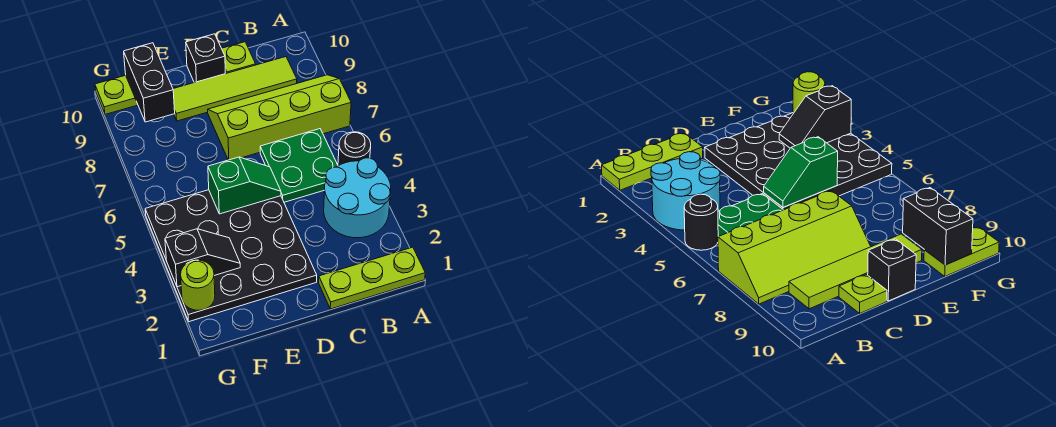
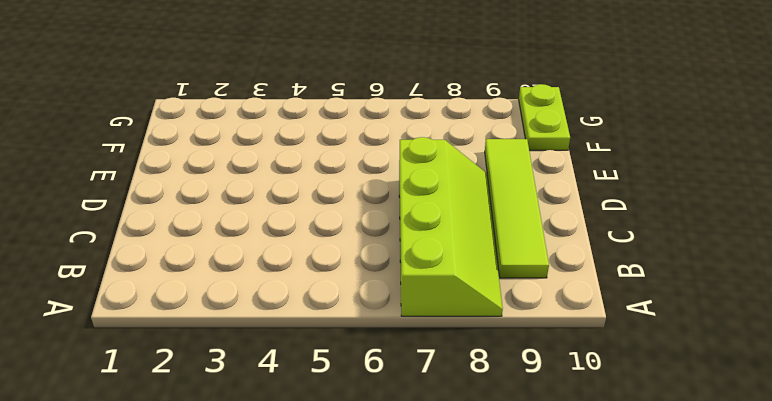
none -> lime plate A1:C1 level 1
none -> cyan round brick A3:B4 level 1
none -> black round brick A5 level 1

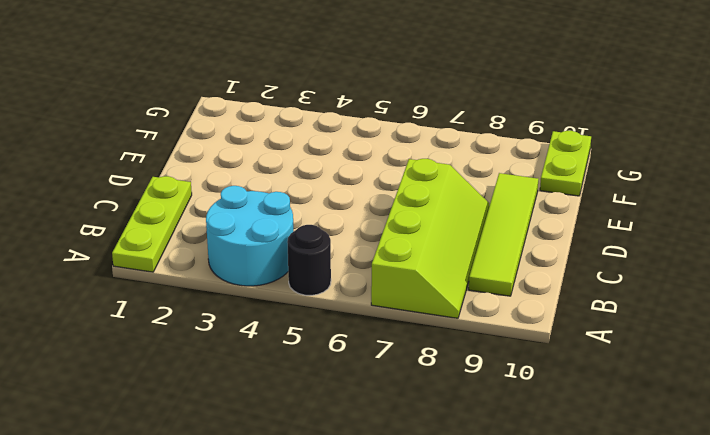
none -> green plate B5:C6 level 1
none -> lime plate C10 level 1
none -> black plate D2:G5 level 1

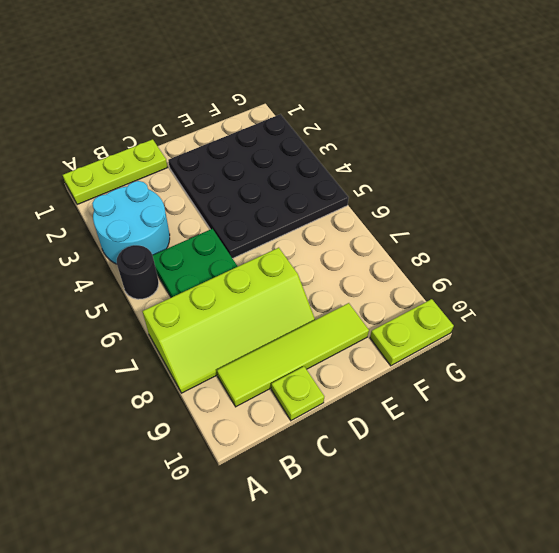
none -> black brick D10 level 1
none -> green slope D5:E5 level 2 top E
none -> black slope F3:G3 level 2 top G

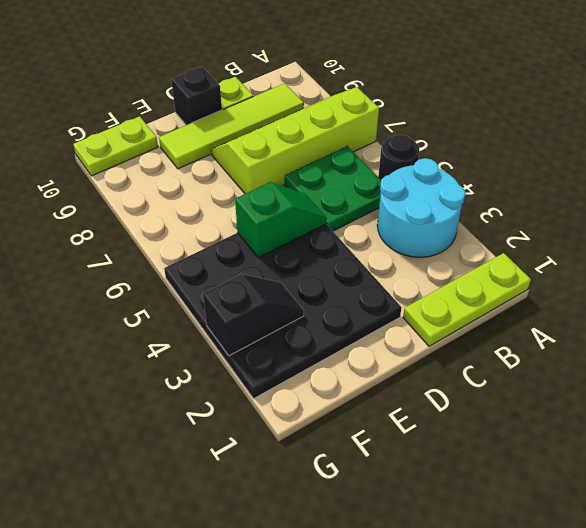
none -> black brick F9:F10 level 2
none -> lime round brick G2 level 2

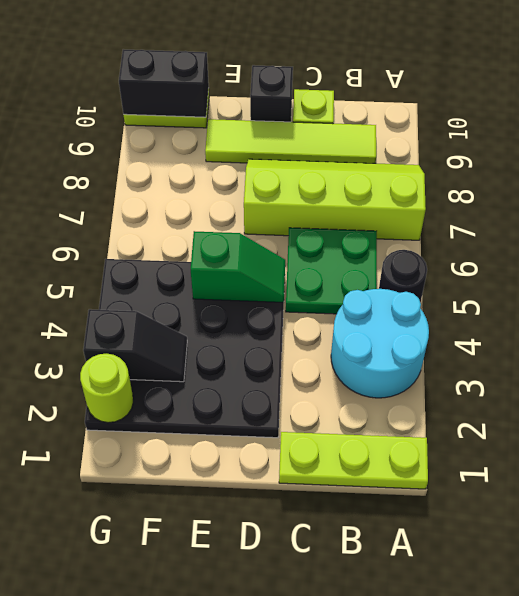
black brick F10:G10 level 2 -> black brick F9:F10 level 2

